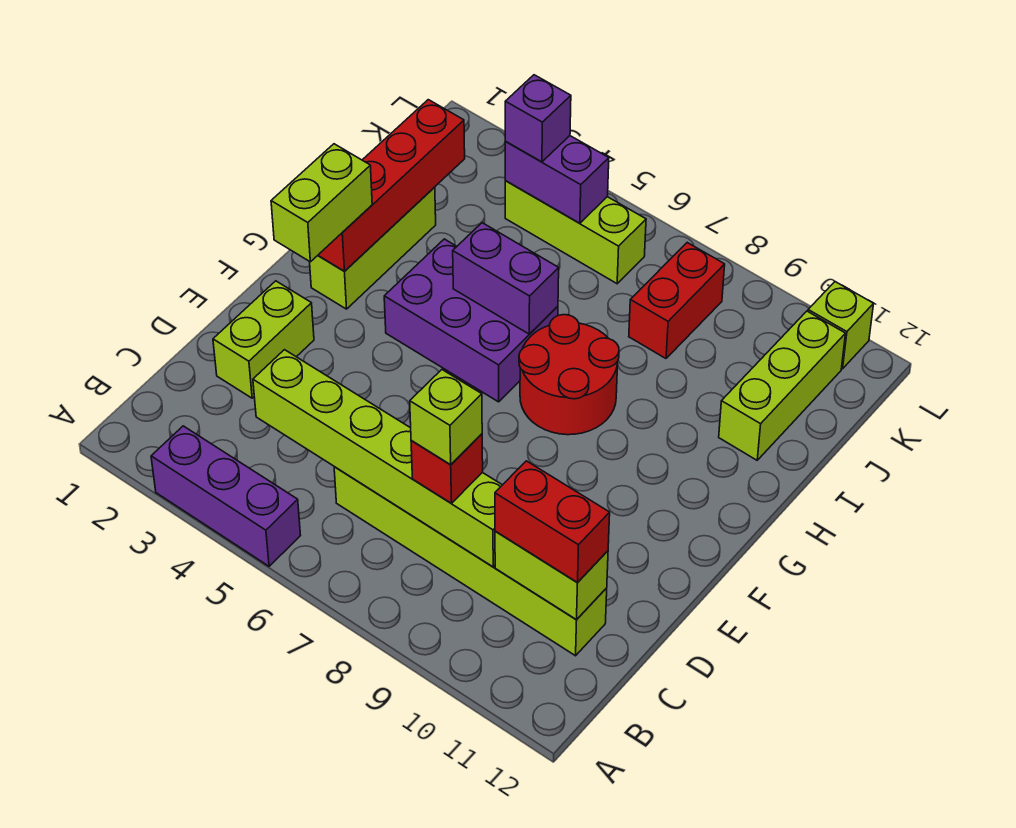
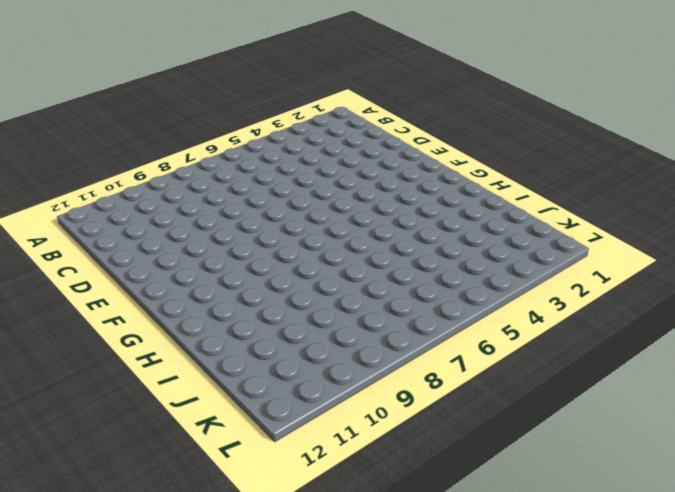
none -> purple brick A3:A5 level 1
none -> lime brick C6:C11 level 1
none -> lime brick D2:E2 level 1

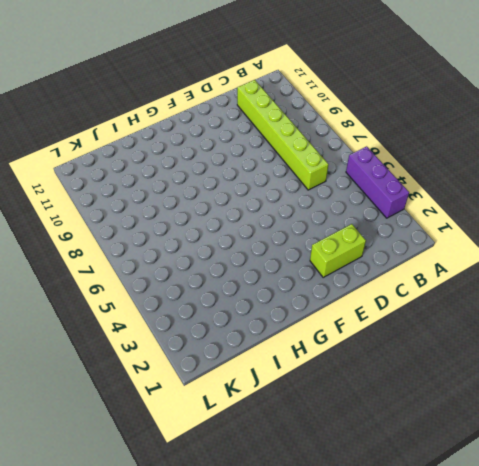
none -> lime brick G2:I2 level 1
none -> purple brick G4:H6 level 1
none -> red round brick G7:H8 level 1

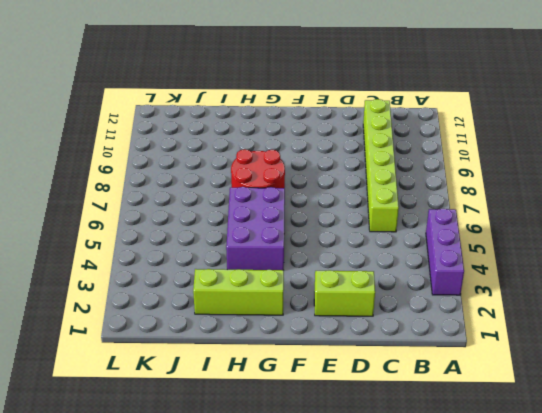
none -> lime brick I11:K11 level 1
none -> red brick J8:K8 level 1
none -> lime brick K4:K6 level 1

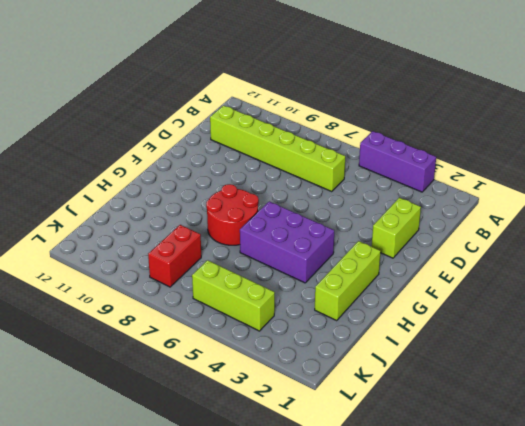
none -> lime brick I11:K11 level 1
none -> lime brick L11 level 1
none -> lime brick C4:C9 level 2

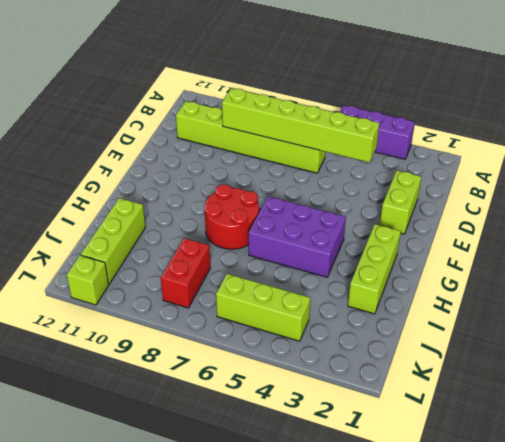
none -> lime brick C10:C11 level 2
none -> red brick G2:J2 level 2
none -> purple brick H5:H6 level 2

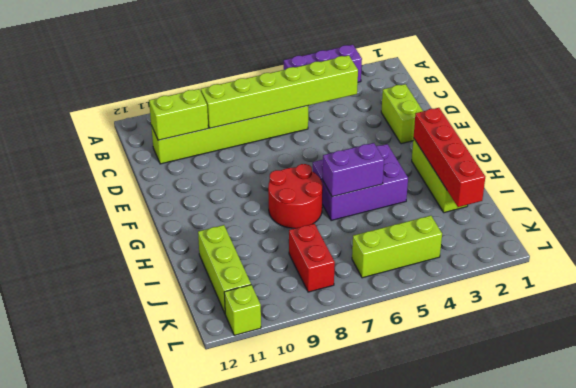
none -> purple brick K4:K5 level 2
none -> red brick C8 level 3
none -> red brick C10:C11 level 3

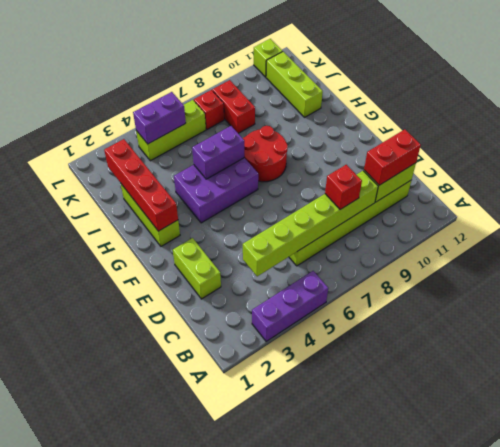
red brick K7 level 1 -> none
none -> lime brick F2:G2 level 3
none -> purple brick K4 level 3
none -> lime brick C8 level 4

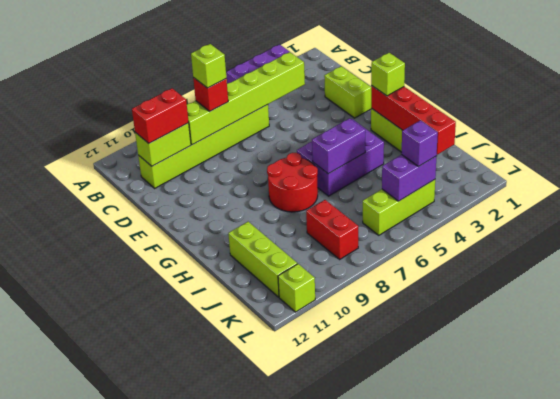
lime brick G2 level 3 -> lime brick F2:G2 level 3

